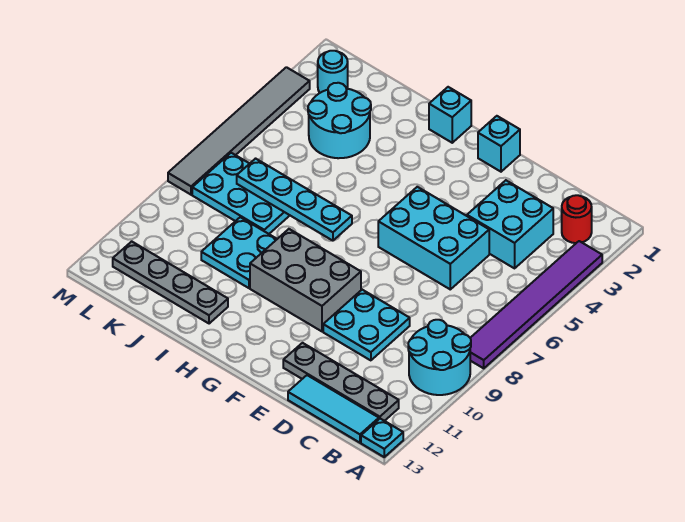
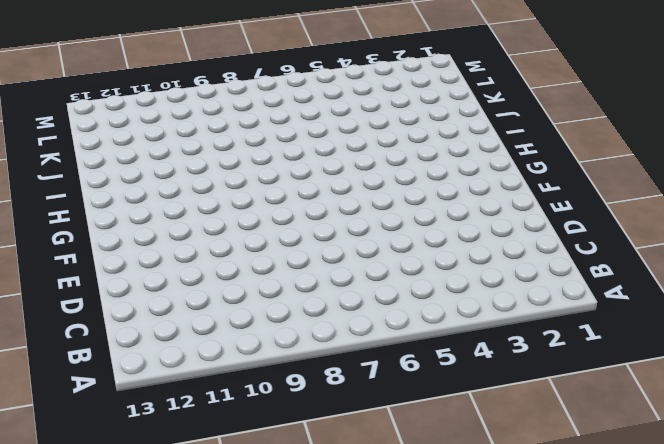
none -> purple tile A3:A8 level 1
none -> cyan round brick A9:B10 level 1
none -> cyan plate A13 level 1

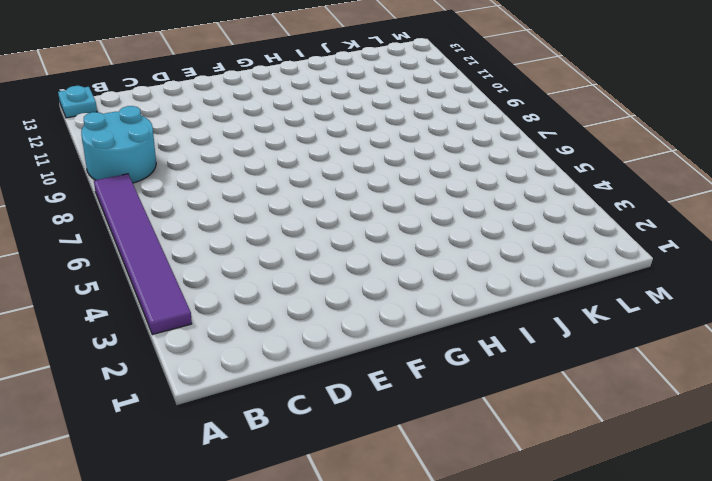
none -> red round brick B2 level 1
none -> grey plate B12:E12 level 1
none -> cyan tile B13:D13 level 1

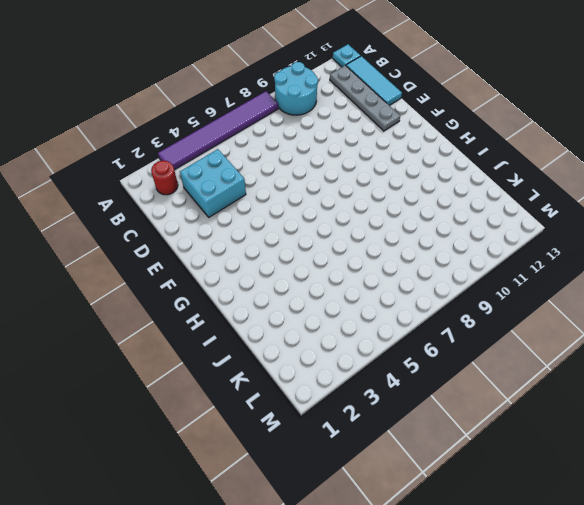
none -> cyan brick D5:F6 level 1
none -> cyan plate D9:E10 level 1
none -> cyan brick F1 level 1

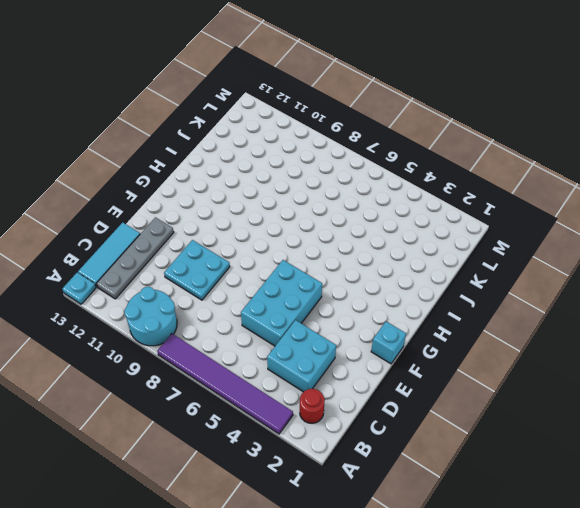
none -> grey brick F9:H10 level 1
none -> cyan brick H1 level 1
none -> cyan plate I9:J10 level 1

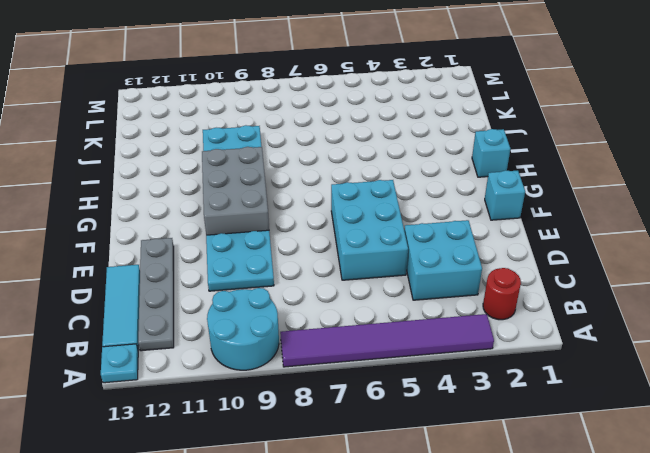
none -> grey plate I12:L12 level 1
none -> cyan round brick J3:K4 level 1
none -> cyan plate J7:L8 level 1

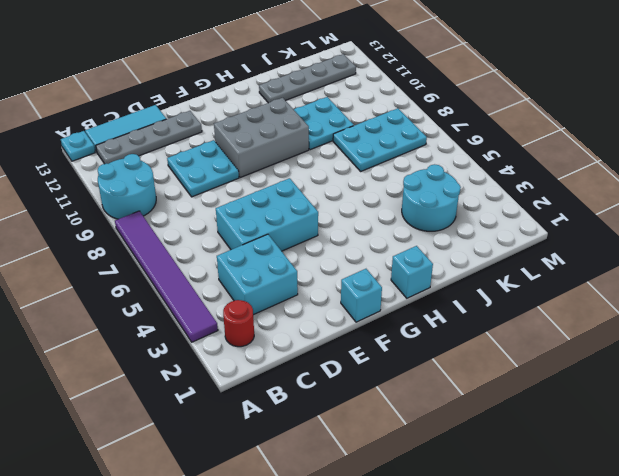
none -> cyan round brick L2 level 1
none -> grey tile M3:M8 level 1
none -> cyan plate H7:K7 level 2

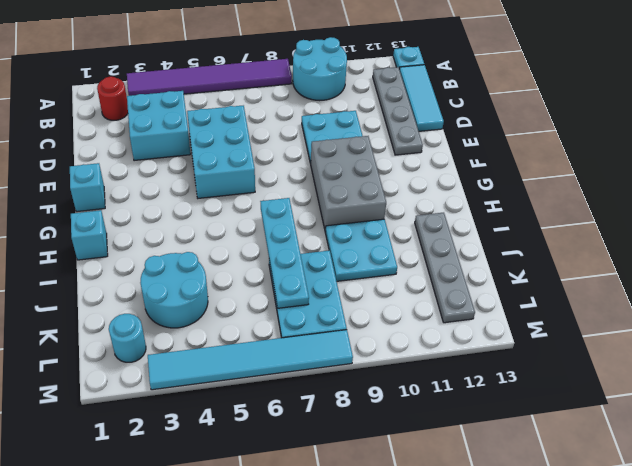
cyan tile M3:M8 level 1 -> grey tile M3:M8 level 1

